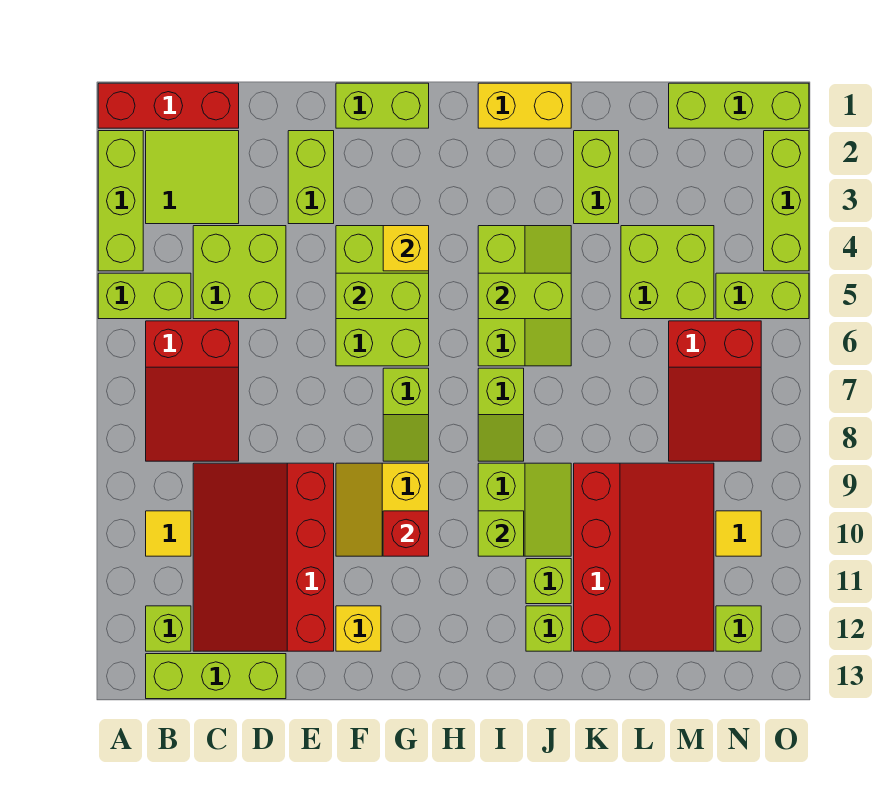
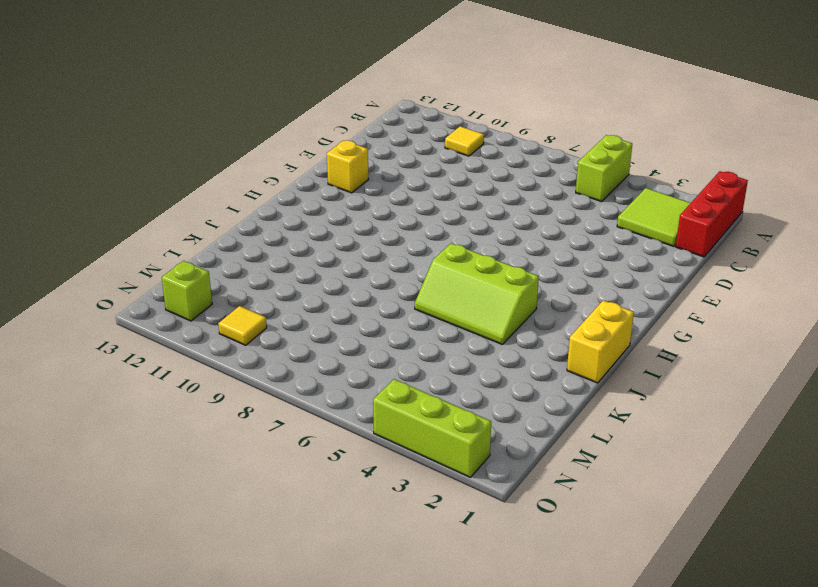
none -> lime brick A2:A4 level 1
none -> red slope B6:C8 level 1 top 6
none -> lime brick B12 level 1
none -> lime brick B13:D13 level 1

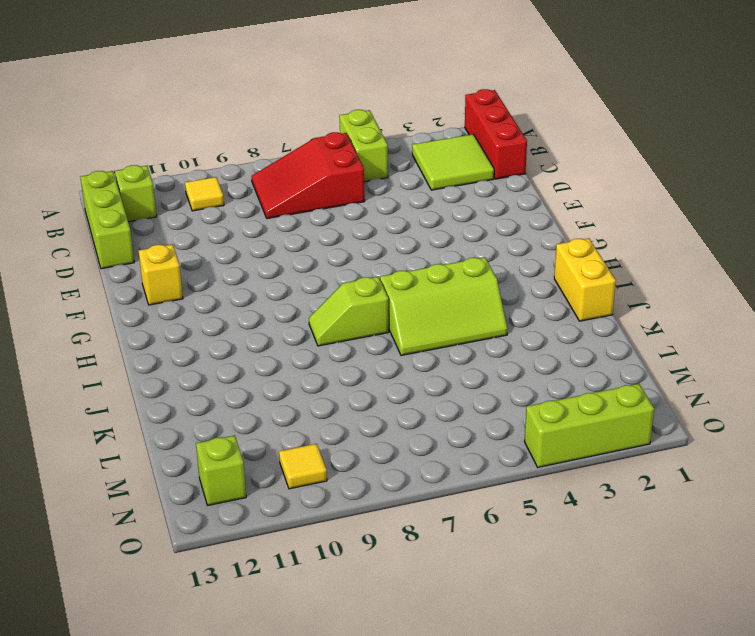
none -> lime brick A2:A4 level 1
none -> lime brick C4:D5 level 1
none -> red slope C9:E12 level 1 top E
none -> lime brick E2:E3 level 1

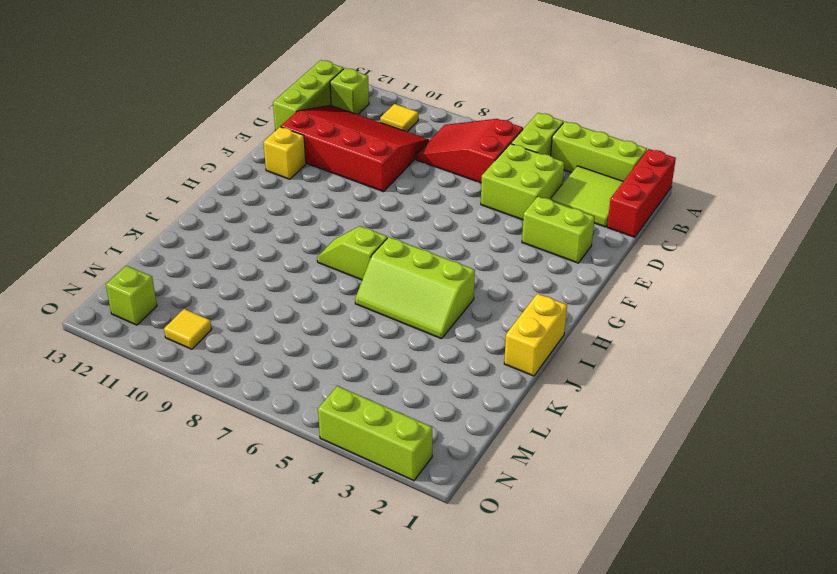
none -> lime brick F1:G1 level 1
none -> lime brick F4:G6 level 1
none -> yellow slope F9:G10 level 1 top G
none -> lime slope G7:G8 level 1 top 7

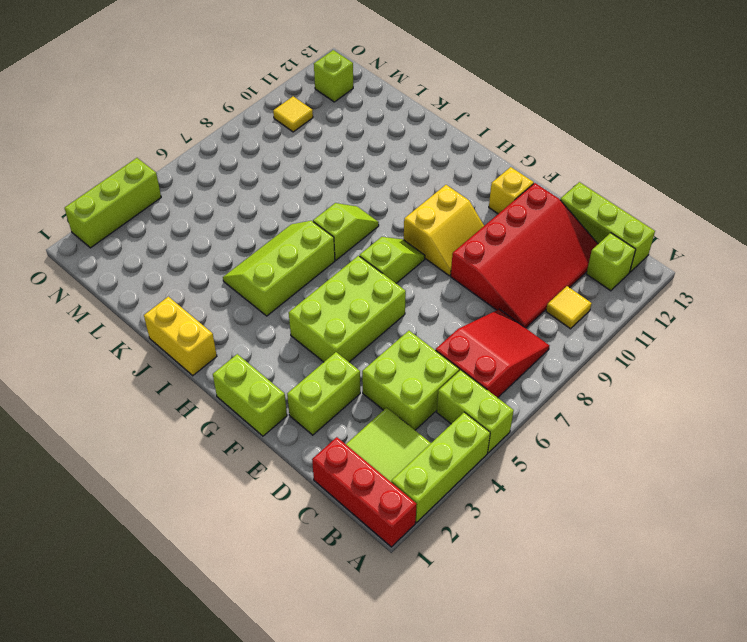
none -> lime slope I9:J10 level 1 top I
none -> lime brick J11 level 1
none -> lime brick J12 level 1
none -> lime brick K2:K3 level 1

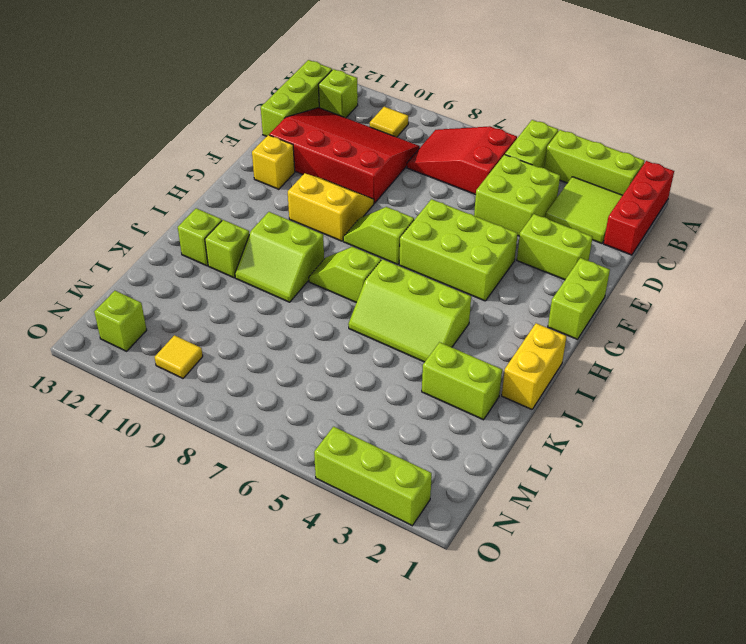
none -> red slope K9:M12 level 1 top K
none -> lime brick L4:M5 level 1
none -> lime brick M1:O1 level 1
none -> red slope M6:N8 level 1 top 6

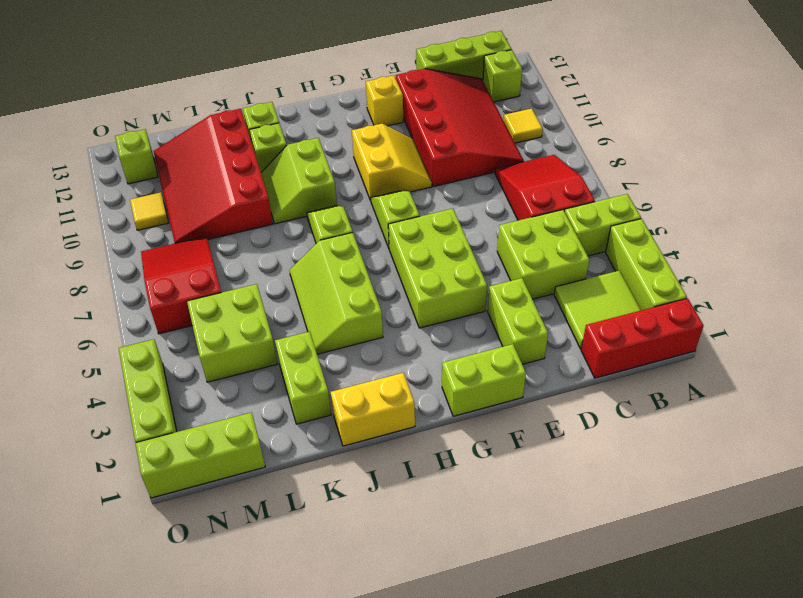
none -> lime brick N5:O5 level 1
none -> lime brick F5:G5 level 2
none -> yellow brick G4 level 2
none -> red brick G10 level 2

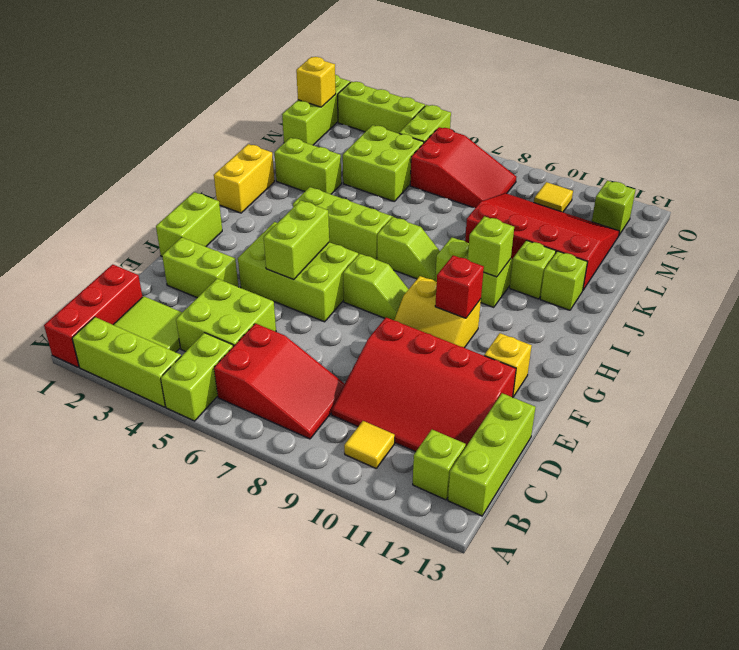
yellow brick N1 level 2 -> yellow brick G4 level 2
none -> lime brick I5:J5 level 2

